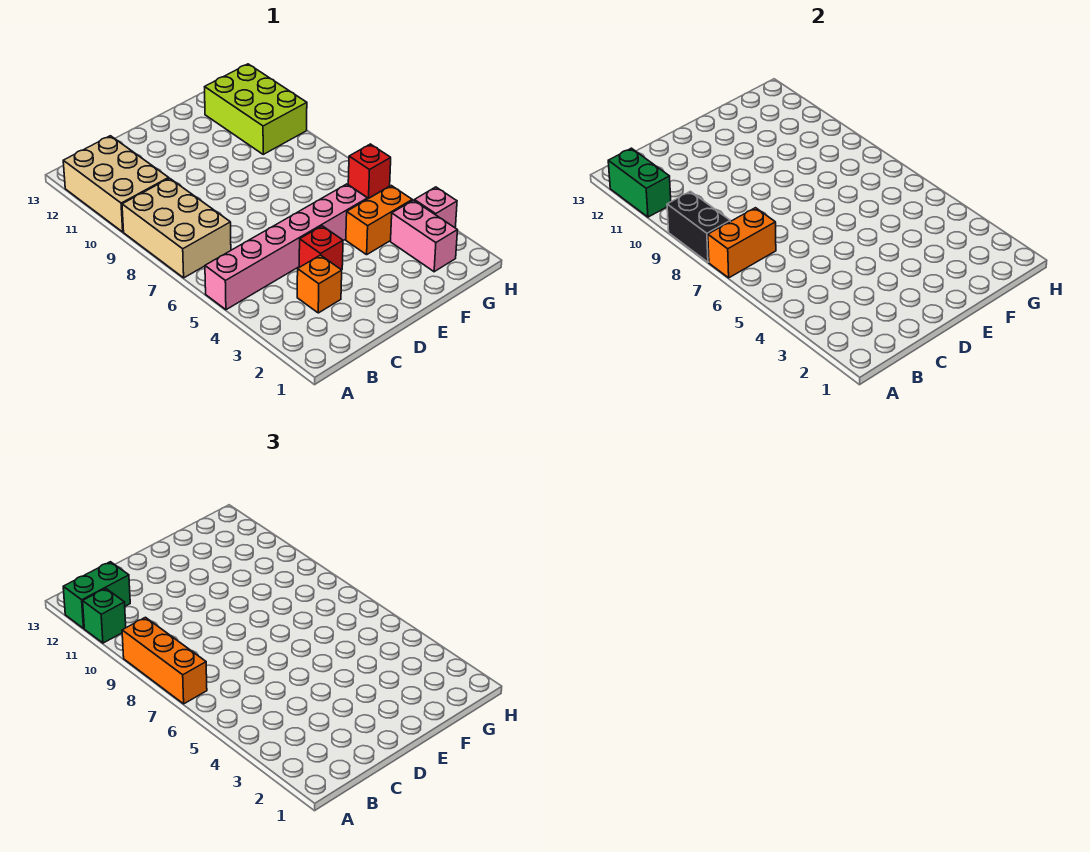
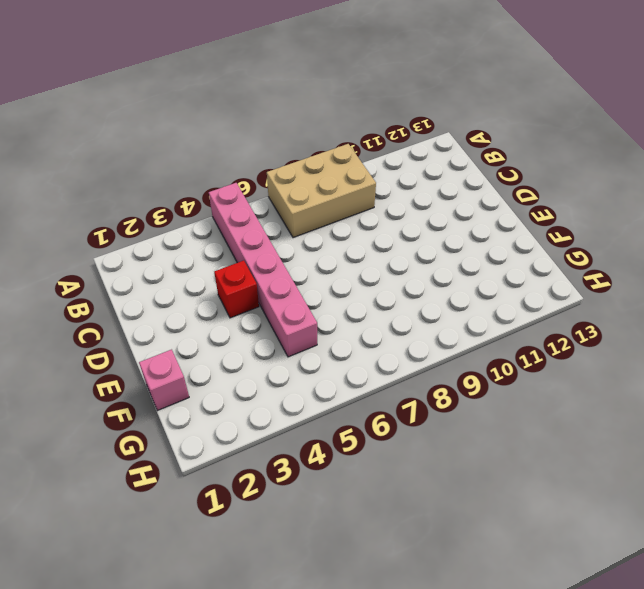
pink brick F1 level 1 -> pink brick H3 level 1
none -> tan brick A10:B12 level 1
none -> orange brick C3 level 1
none -> orange brick F4:G4 level 1

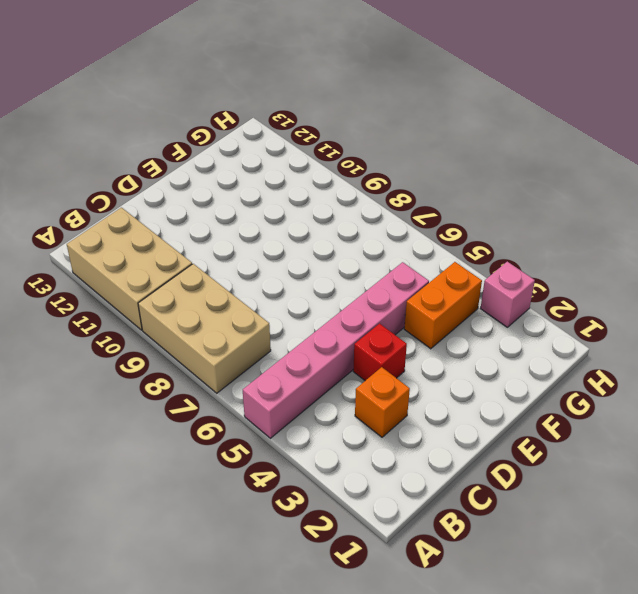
none -> pink brick G2:G3 level 1
none -> lime brick G10:H12 level 1
none -> red brick H6 level 1

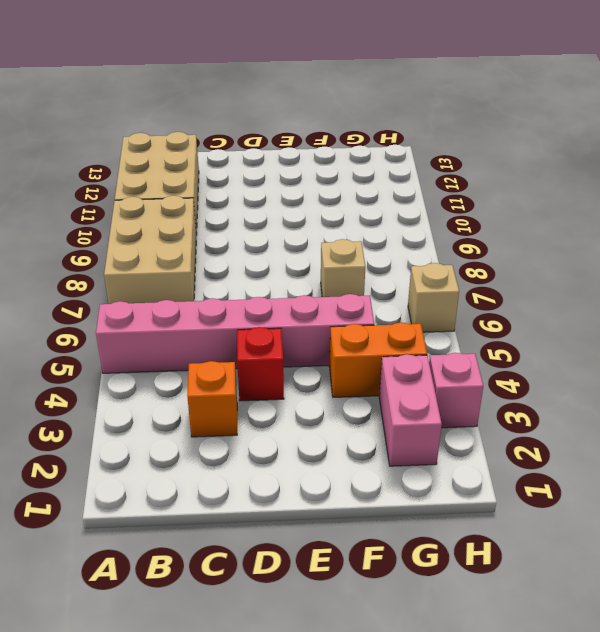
tan brick F7 level 1 -> none
tan brick H6 level 1 -> red brick H6 level 1
none -> lime brick G10:H12 level 1
none -> orange brick A7:B7 level 2
none -> black brick A8:A9 level 2

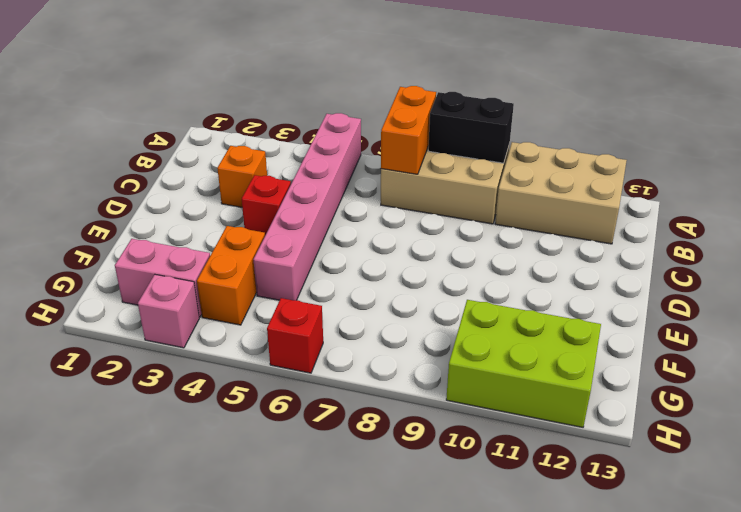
none -> green brick A11:A12 level 2
none -> orange brick A7:A9 level 3
none -> green brick A11 level 3

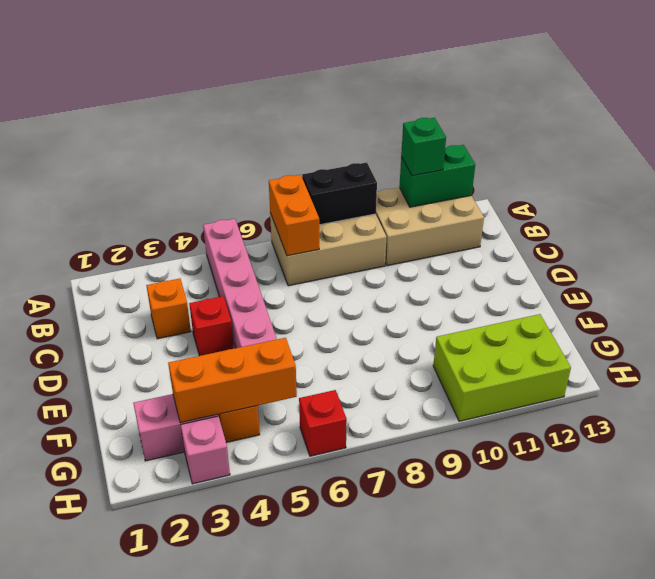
orange brick G3:G5 level 2 -> orange brick A7:A9 level 3
none -> green brick A12:B12 level 3

